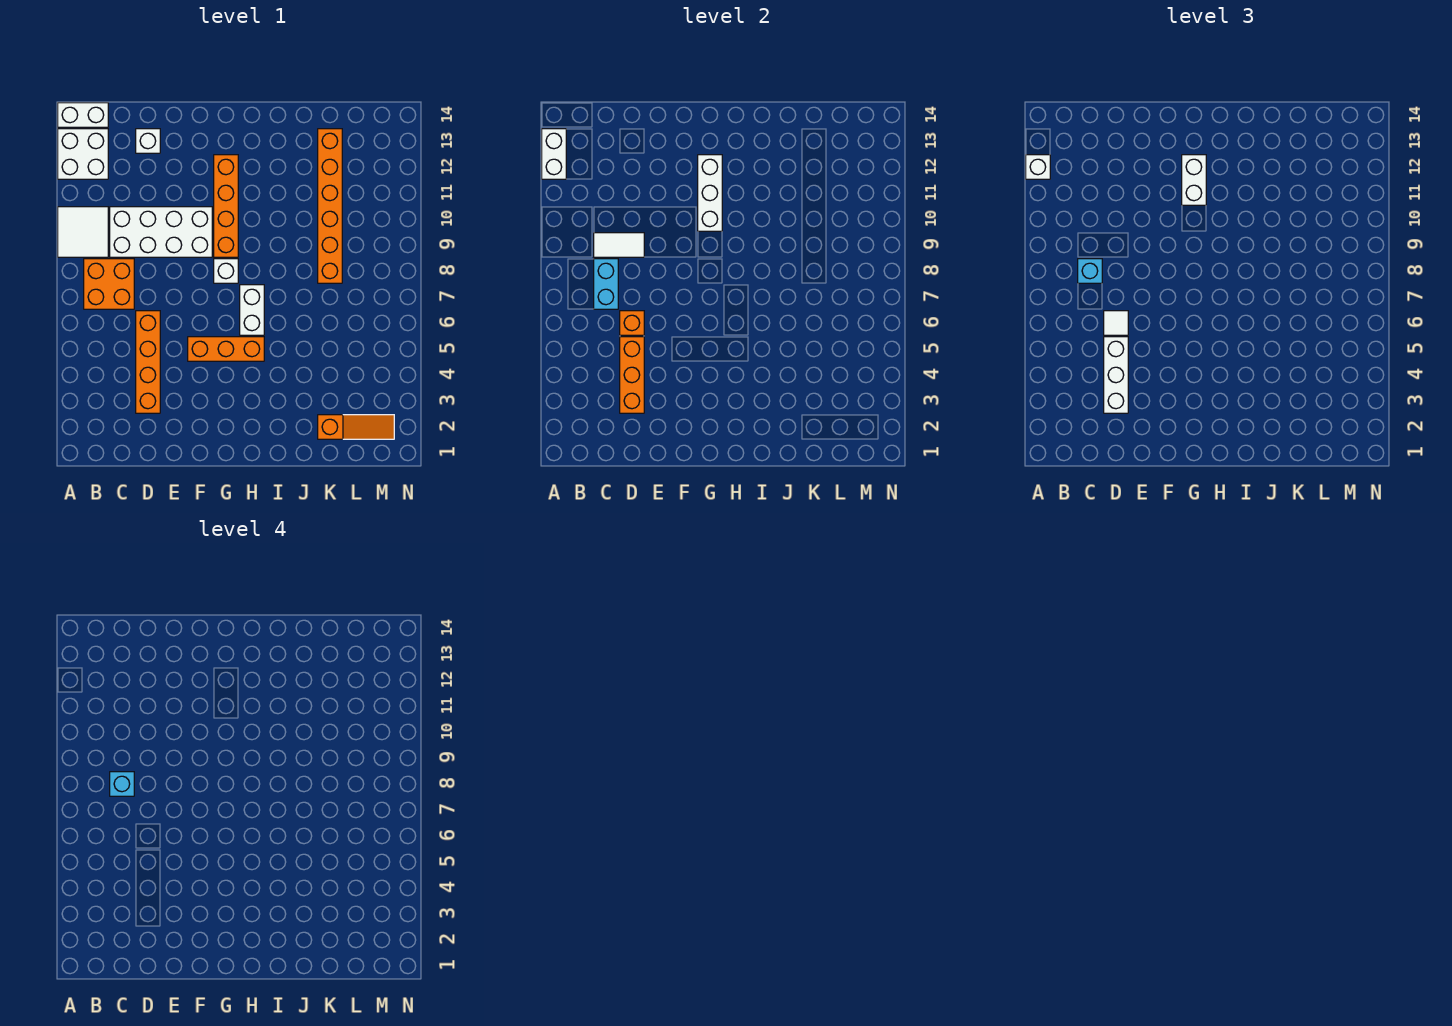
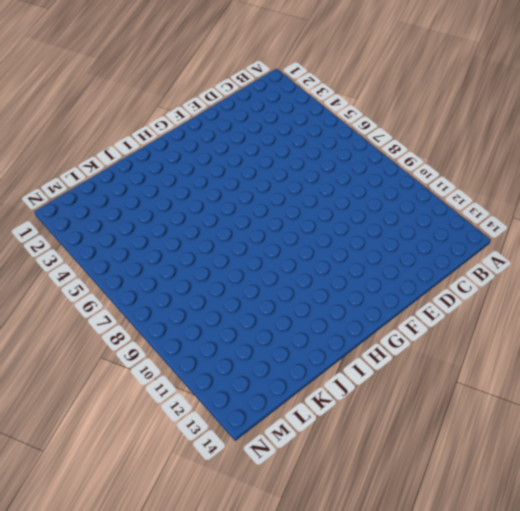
none -> white tile A9:B10 level 1
none -> white brick A12:B13 level 1
none -> white brick A14:B14 level 1

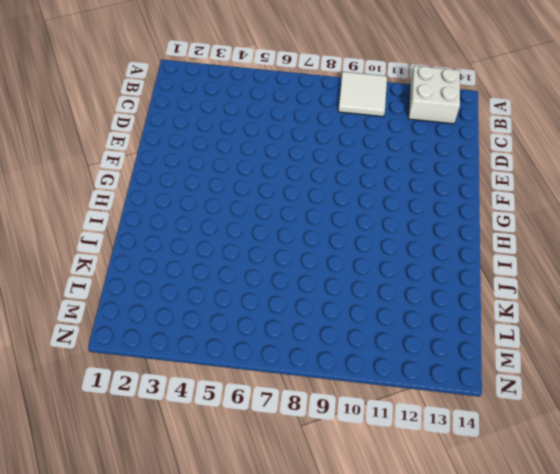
none -> white brick A14:B14 level 1
none -> orange brick B7:C8 level 1
none -> white brick C9:F10 level 1

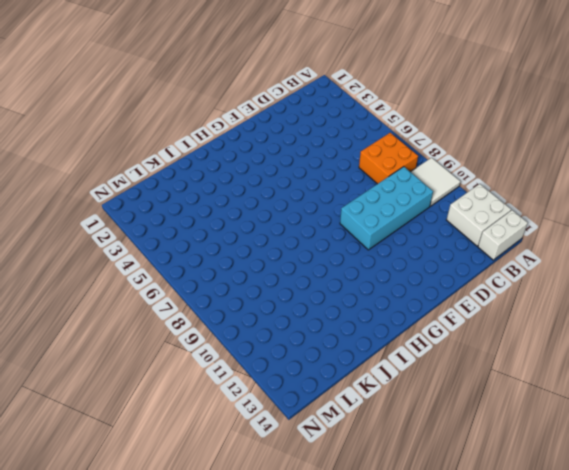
cyan brick C9:F10 level 1 -> white brick C9:F10 level 1
none -> orange brick D3:D6 level 1
none -> white brick D13 level 1
none -> orange brick F5:H5 level 1

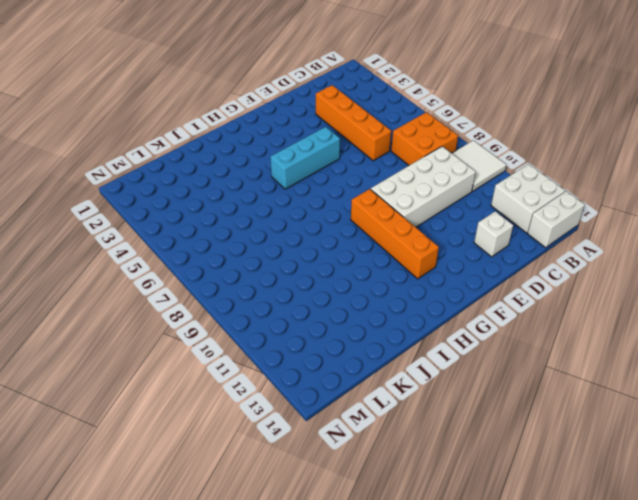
cyan brick F5:H5 level 1 -> orange brick F5:H5 level 1
none -> white brick G8 level 1
none -> white brick H6:H7 level 1
none -> orange slope K2:M2 level 1 top K

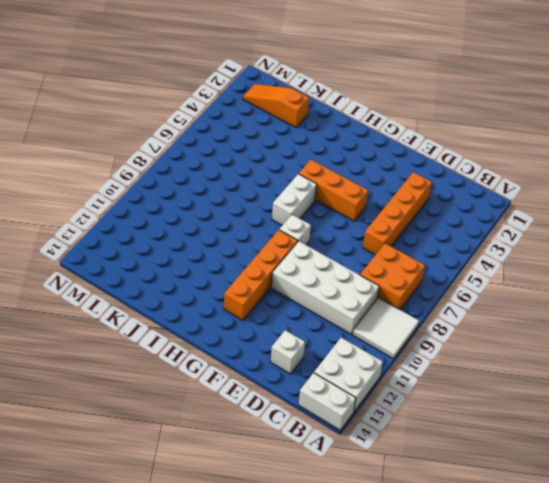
none -> orange brick K8:K13 level 1
none -> white brick A12:A13 level 2
none -> cyan brick C7:C8 level 2

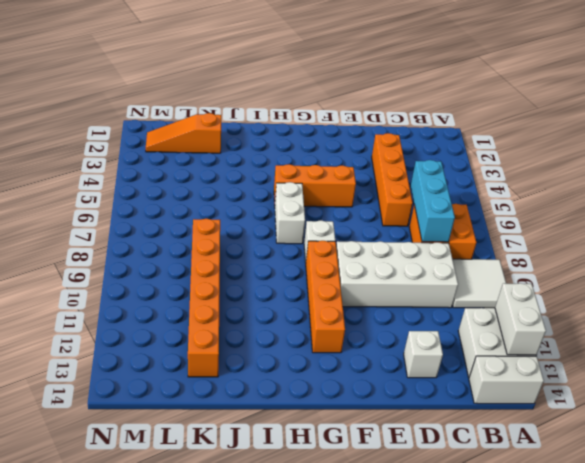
cyan brick C6:C8 level 2 -> cyan brick C7:C8 level 2
none -> white tile C9:D9 level 2
none -> orange brick D3:D5 level 2
none -> orange brick D6 level 2

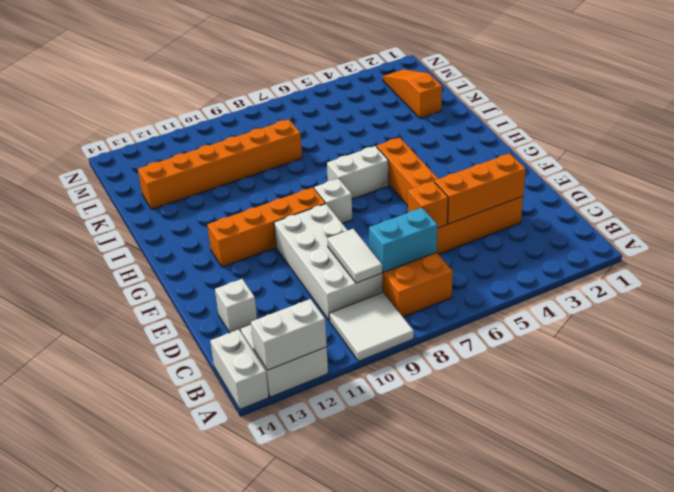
none -> white brick G10:G12 level 2
none -> white brick A12 level 3
none -> cyan brick C8 level 3

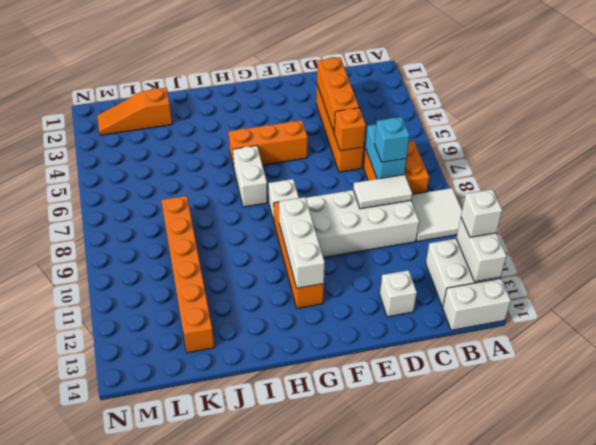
none -> white brick D3:D5 level 3
none -> white tile D6 level 3
none -> white brick G11:G12 level 3

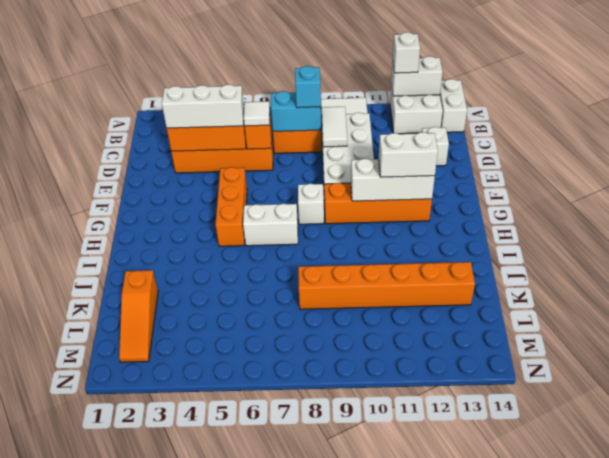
none -> cyan brick C8 level 4

